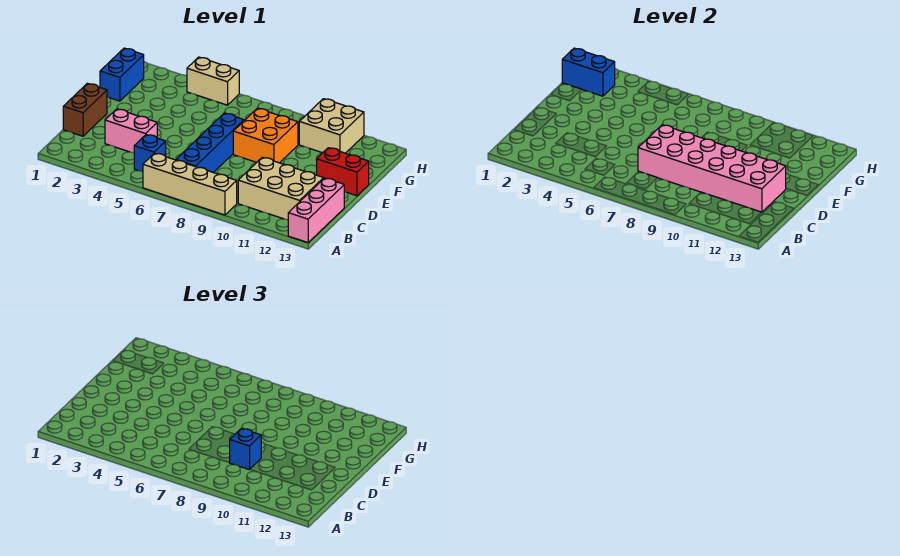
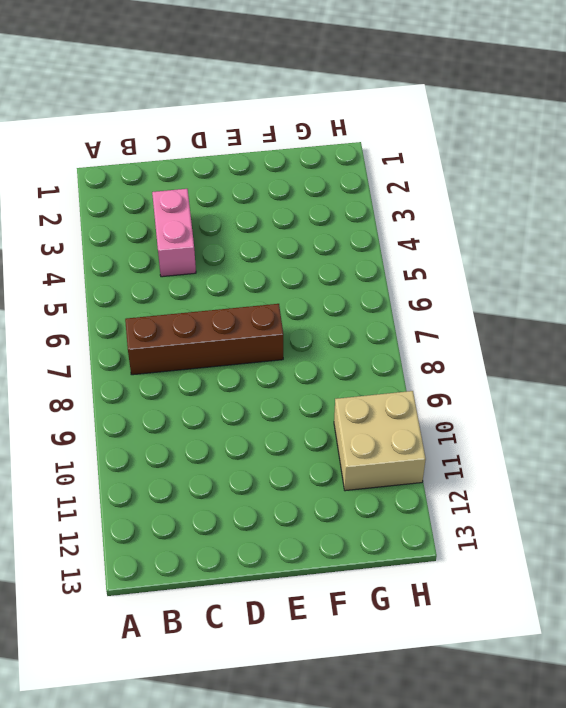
brown brick B7:E7 level 1 -> blue brick B7:E7 level 1
none -> tan brick A6:A9 level 1
none -> pink brick A13:C13 level 1
none -> blue brick B5 level 1

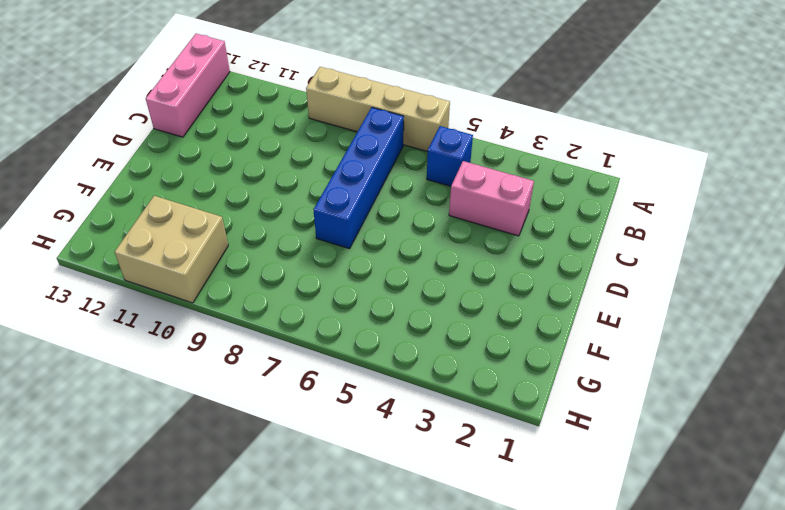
none -> tan brick B10:C12 level 1
none -> brown brick C1:D1 level 1
none -> orange brick E8:F9 level 1

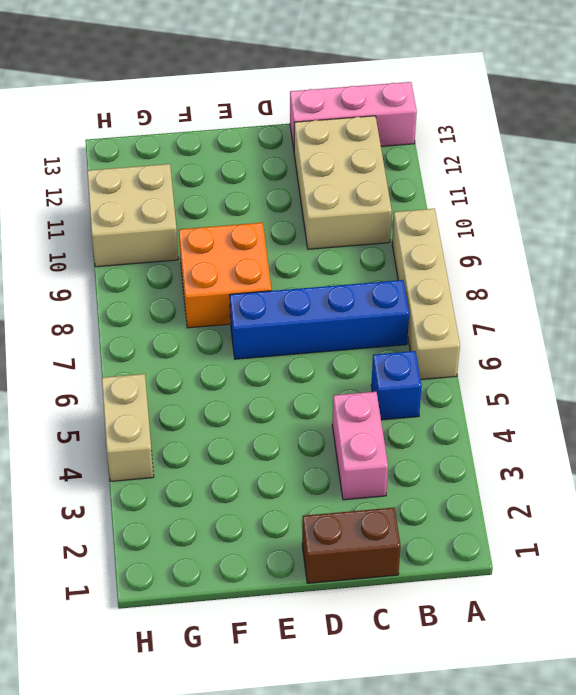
none -> red brick E12:E13 level 1
none -> blue brick F1:G1 level 1
none -> pink brick C7:D12 level 2

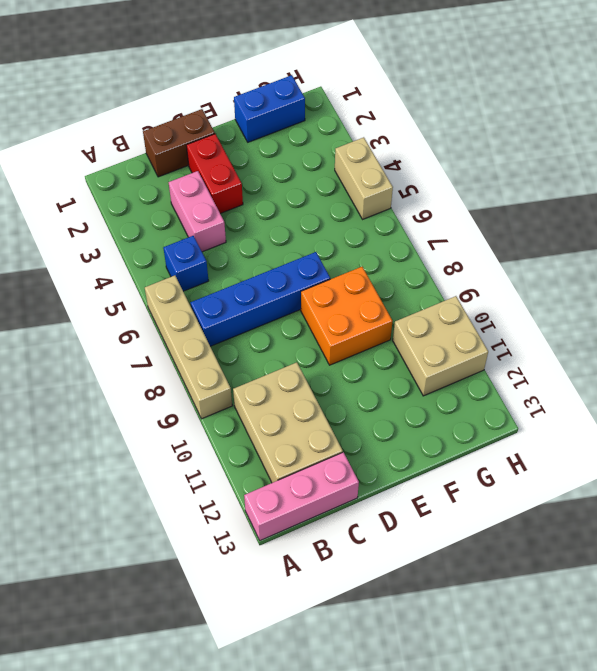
red brick D2:D3 level 1 -> red brick E12:E13 level 1
none -> pink brick C7:D12 level 2
none -> blue brick G1:G2 level 2
none -> blue brick C9 level 3

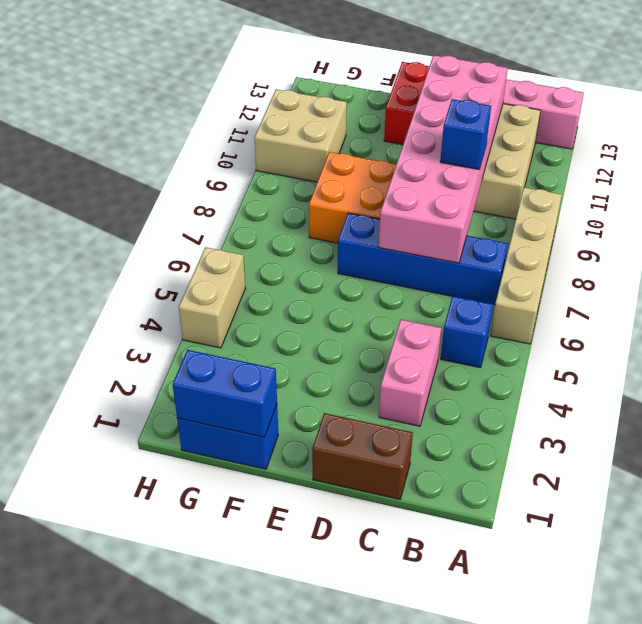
blue brick F1:G1 level 2 -> blue brick G1:G2 level 2

